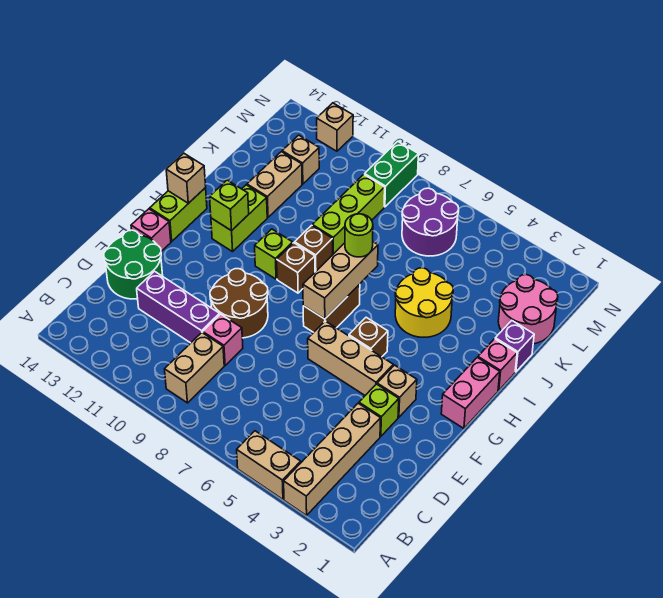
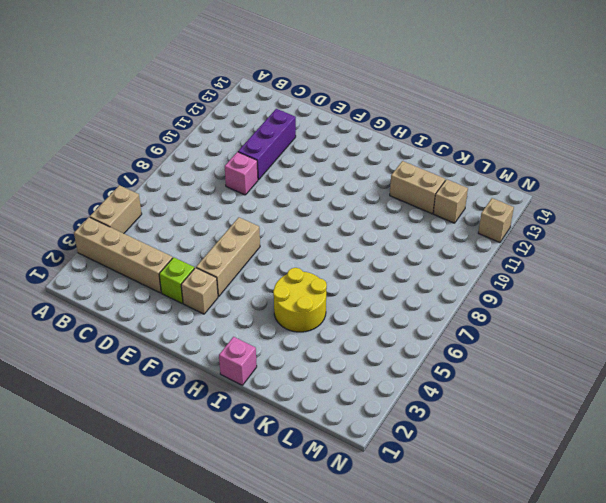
none -> tan brick B9:C9 level 1
none -> green round brick D13:E14 level 1
none -> brown round brick E9:F10 level 1
none -> pink brick F14 level 1

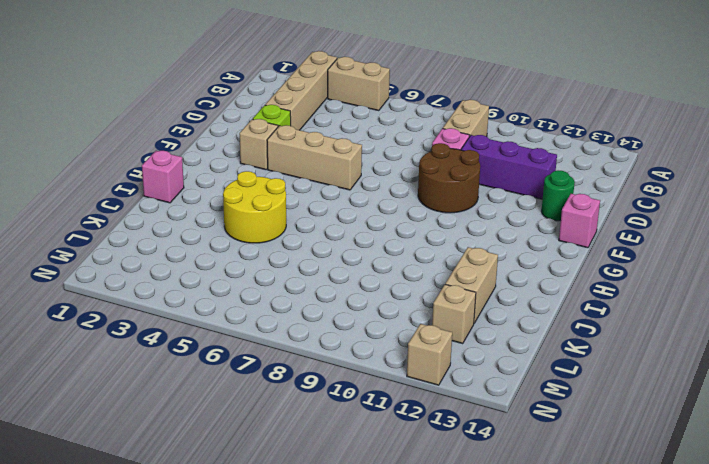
green round brick E13 level 1 -> green round brick D13:E14 level 1
none -> pink brick G1:H1 level 1
none -> brown brick G5 level 1
none -> brown brick G7:H7 level 1
none -> lime brick G14:H14 level 1

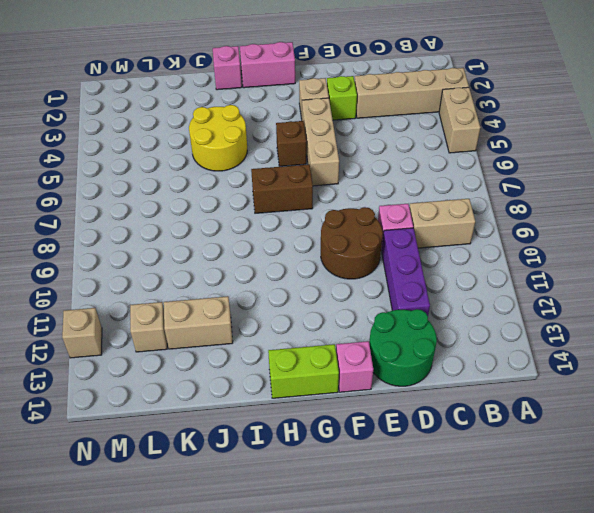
none -> brown brick H9 level 1
none -> lime brick H10 level 1
none -> lime brick H12:I12 level 1
none -> brown brick I9 level 1

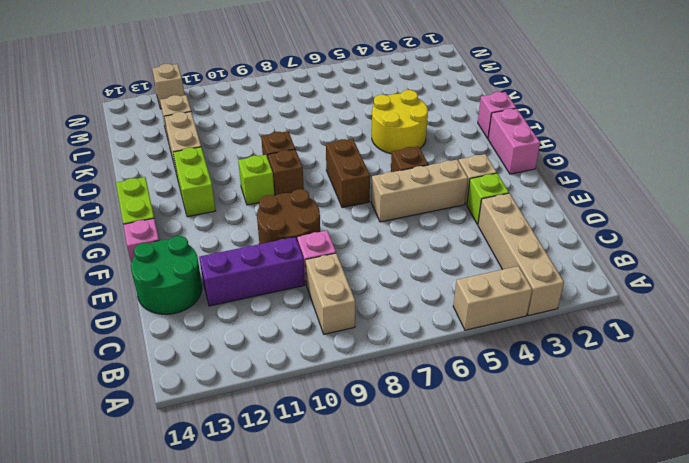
none -> purple brick J1 level 1
none -> lime brick J9:L9 level 1
none -> pink round brick K1:L2 level 1
none -> purple round brick L6:M7 level 1

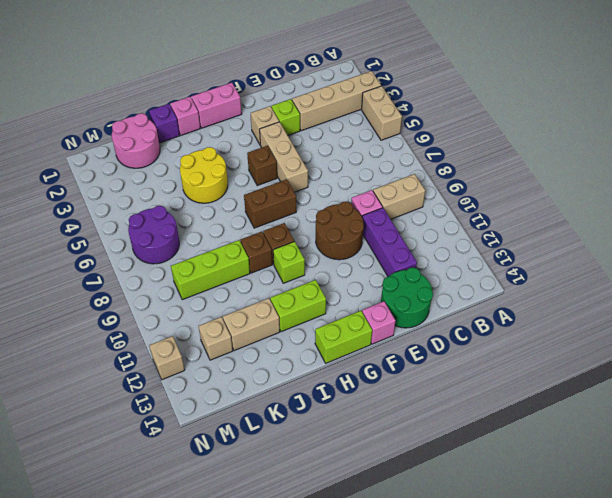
none -> green brick M9:N9 level 1
none -> tan brick G7:I7 level 2
none -> lime brick H12 level 2
none -> tan brick H14 level 2

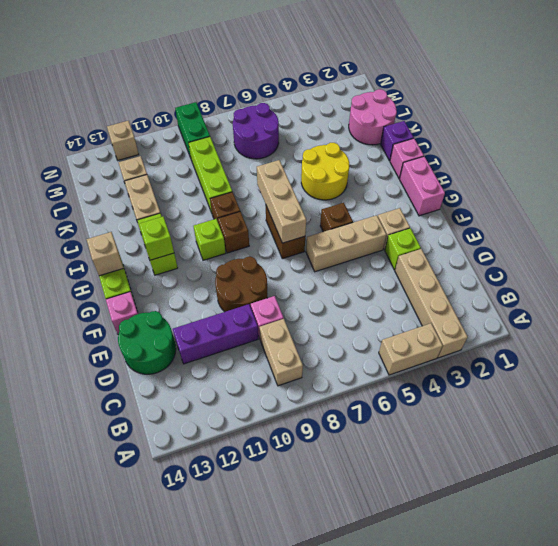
none -> lime round brick I7 level 3

